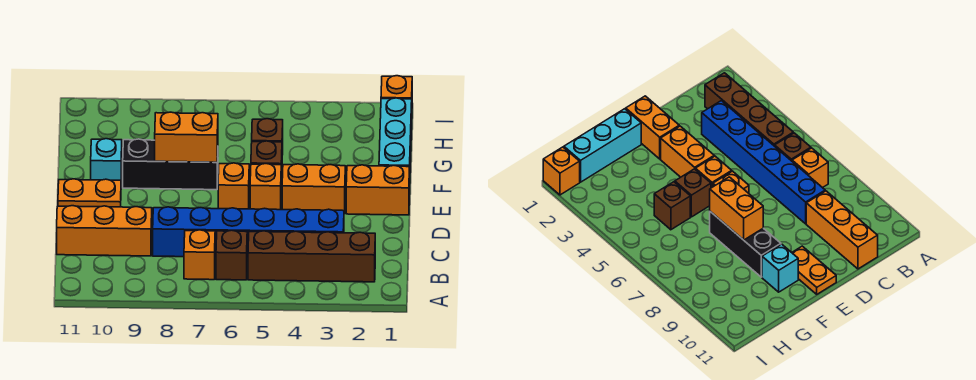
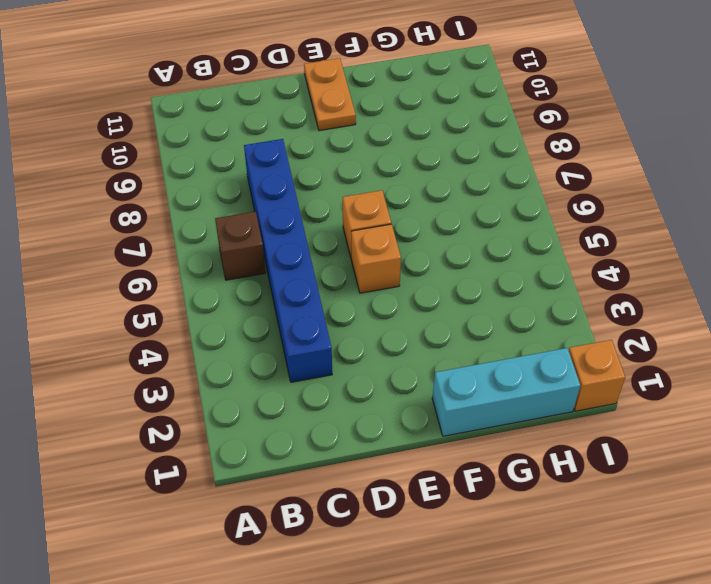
none -> brown brick B2:B5 level 1
none -> orange brick B7 level 1
none -> orange brick C9:C11 level 1

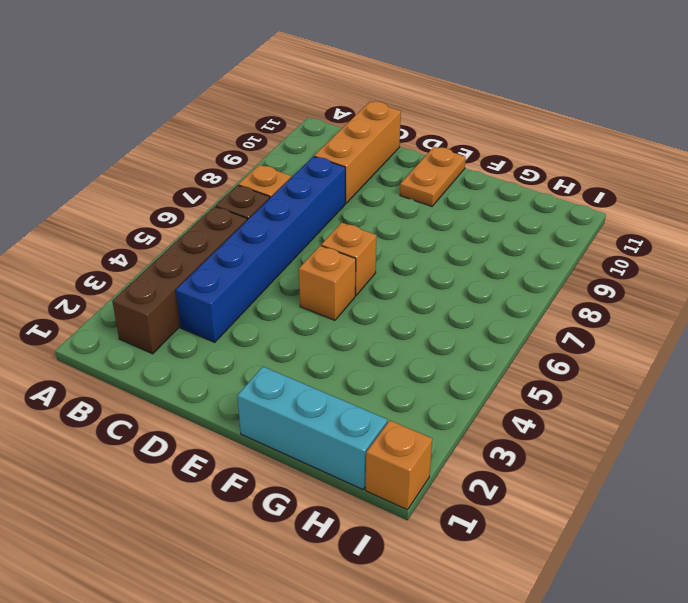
none -> orange brick E1:E2 level 1
none -> orange brick E3:E4 level 1
none -> brown brick F5 level 1

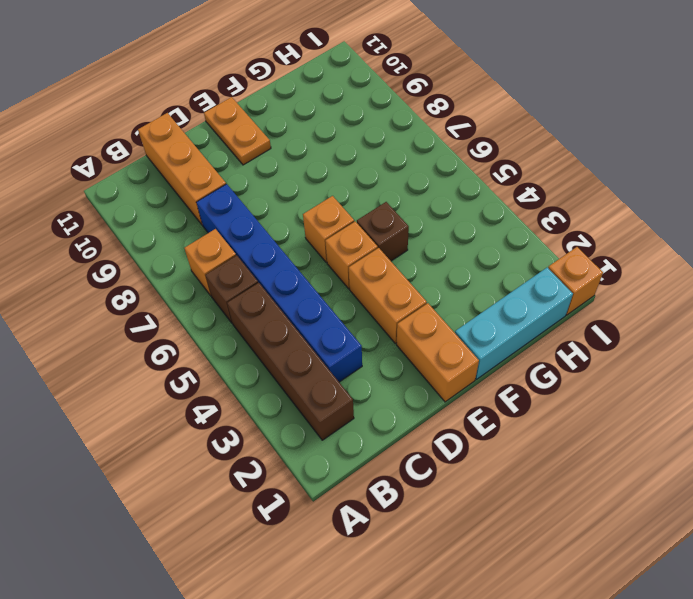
none -> black brick F7:F9 level 1
none -> cyan brick F10 level 1
none -> brown brick G5 level 1

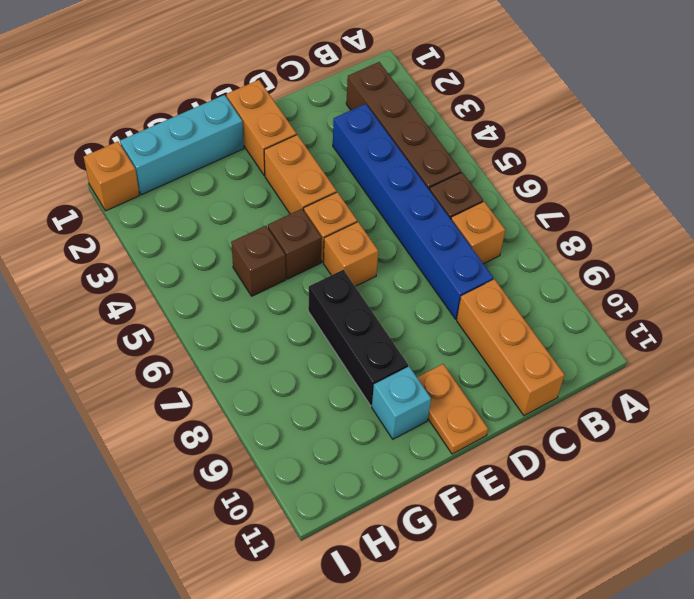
none -> orange brick F7:F8 level 2

